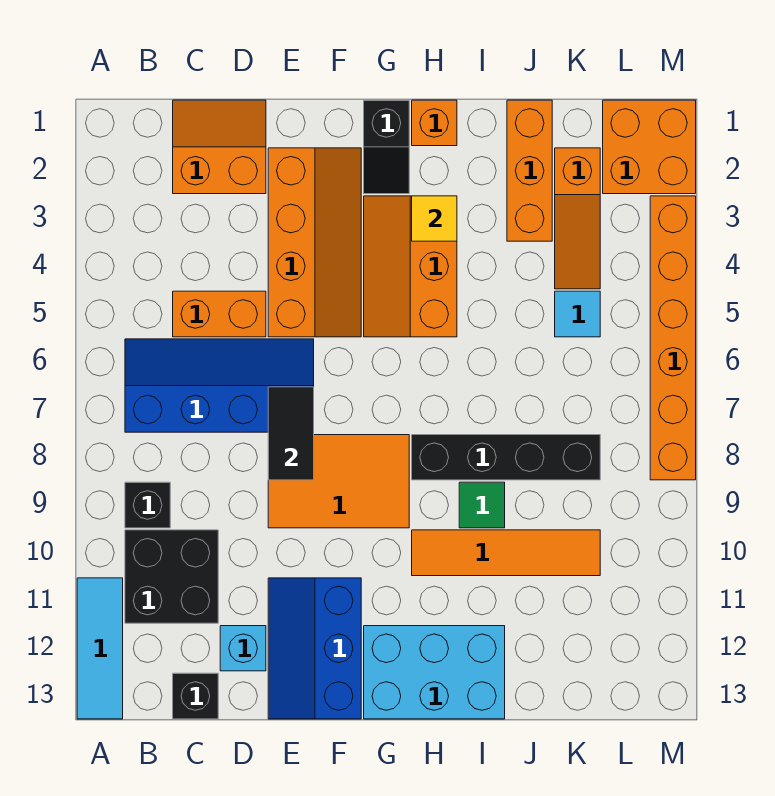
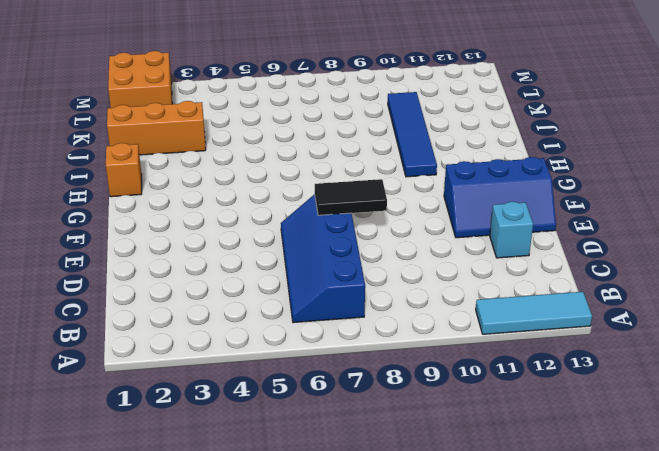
blue tile H10:K10 level 1 -> orange tile H10:K10 level 1
none -> black brick B9 level 1
none -> black brick B10:C11 level 1
none -> orange slope C1:D2 level 1 top 2

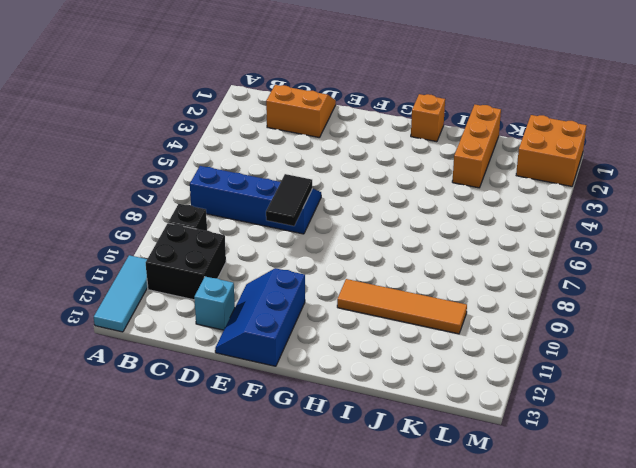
none -> orange brick C5:D5 level 1
none -> black brick C13 level 1
none -> orange slope E2:F5 level 1 top E

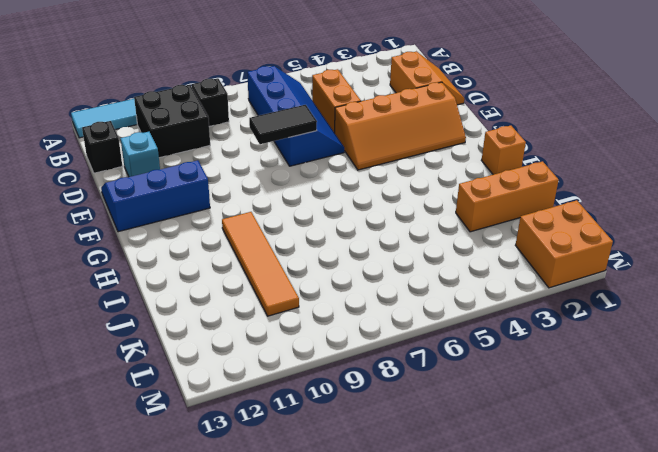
none -> orange tile E8:G9 level 1
none -> black slope G1:G2 level 1 top 1
none -> orange slope G3:H5 level 1 top H

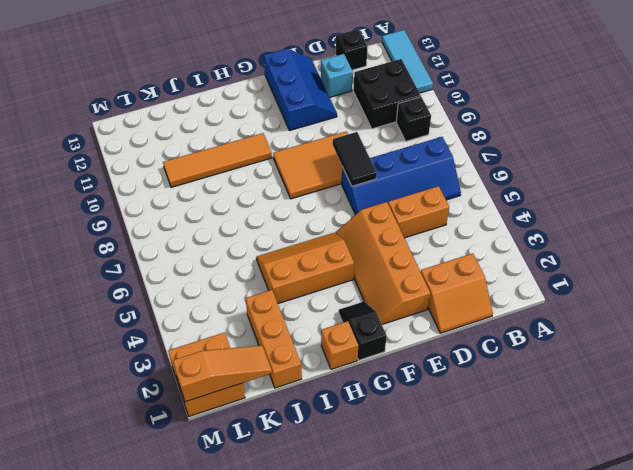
orange slope G4:I5 level 1 top 4 -> orange slope G3:H5 level 1 top H
orange slope K1:M1 level 2 top M -> orange slope K2:K4 level 1 top 2
none -> cyan brick G12:I13 level 1
none -> black brick H8:K8 level 1
none -> green tile I9 level 1

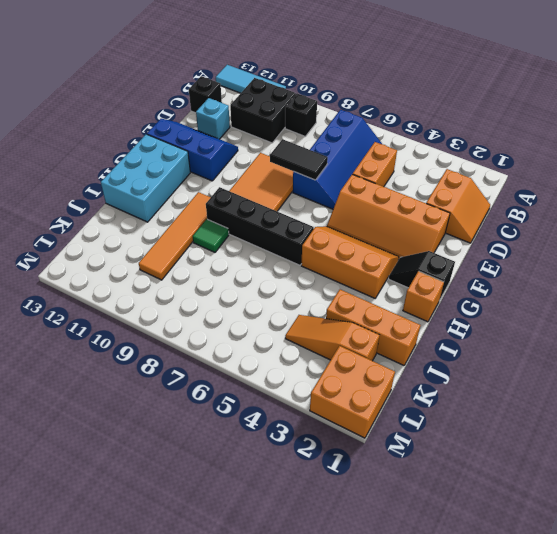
black brick H6:H9 level 1 -> black brick H8:K8 level 1
none -> cyan tile K5 level 1
none -> orange brick M3:M8 level 1
none -> yellow tile H3 level 2

